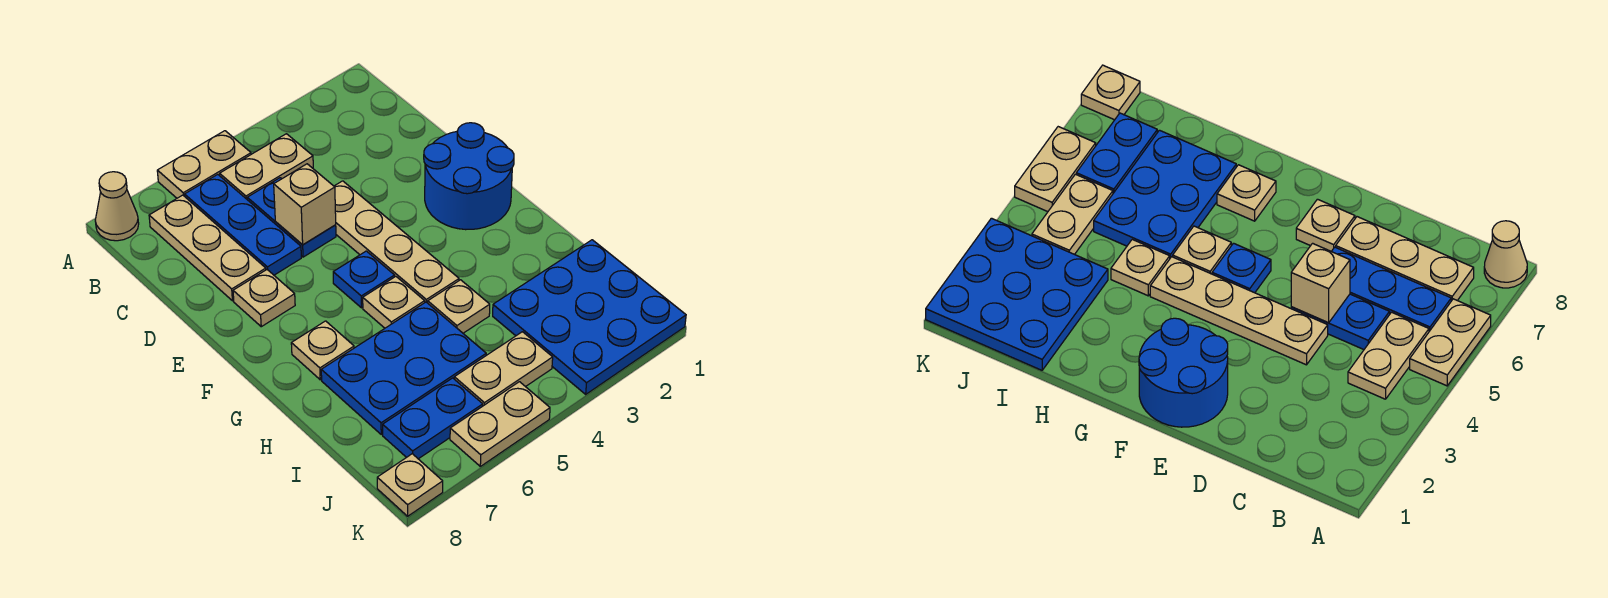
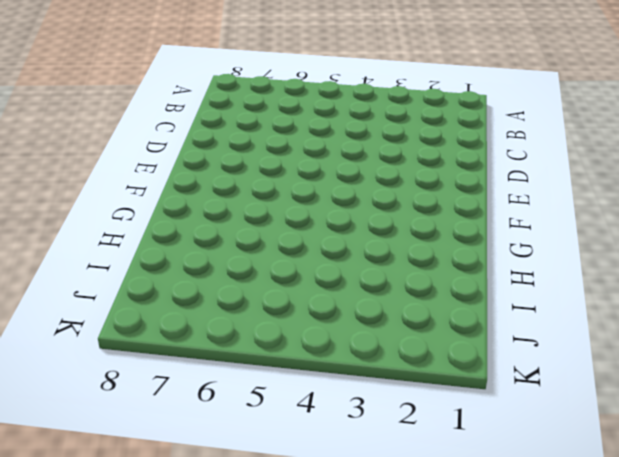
none -> tan plate A5:A6 level 1
none -> tan cone A8 level 1
none -> tan plate B4:B5 level 1

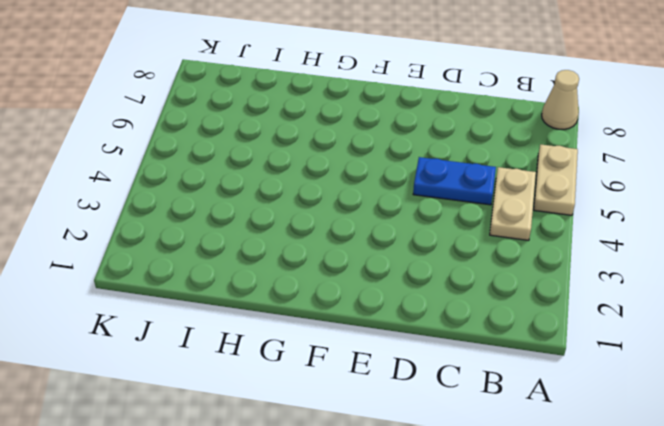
none -> blue plate B6:D6 level 1
none -> tan plate B7:D7 level 1
none -> tan plate D4:G4 level 1

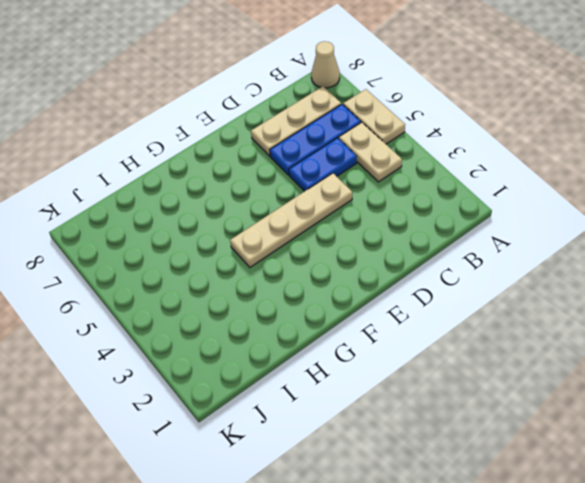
none -> blue round brick E1:F2 level 1
none -> tan plate E7 level 1
none -> blue plate F5 level 1

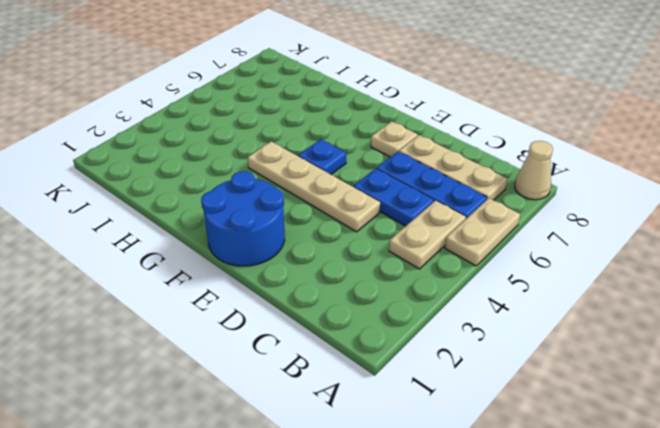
none -> tan plate G5 level 1
none -> tan plate G7 level 1
none -> tan plate H4 level 1

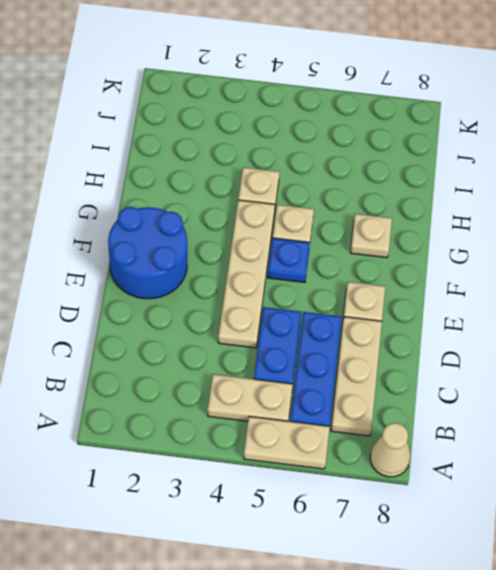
none -> blue plate H5:I7 level 1
none -> blue plate I1:K3 level 1
none -> tan plate J4:J5 level 1

